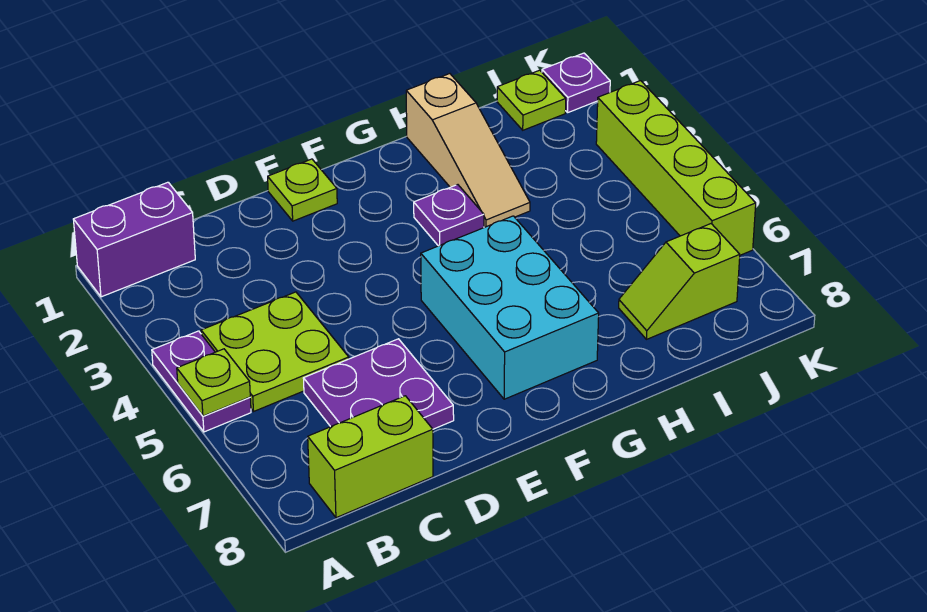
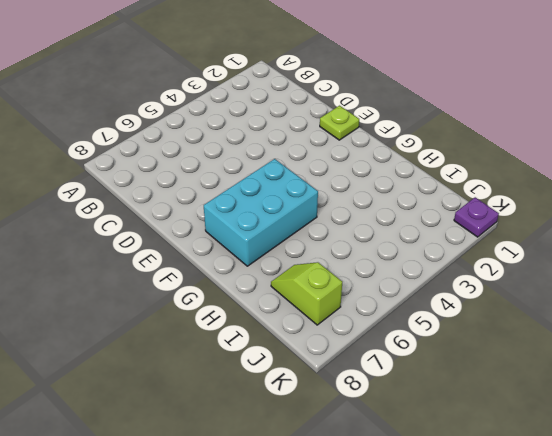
none -> purple brick A1:B1 level 1
none -> purple plate A4:A5 level 1
none -> lime plate B4:C5 level 1

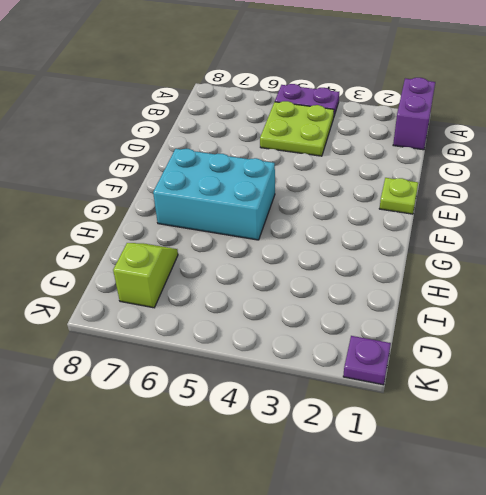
none -> lime brick B8:C8 level 1
none -> purple plate C6:D7 level 1
none -> purple plate G3 level 1

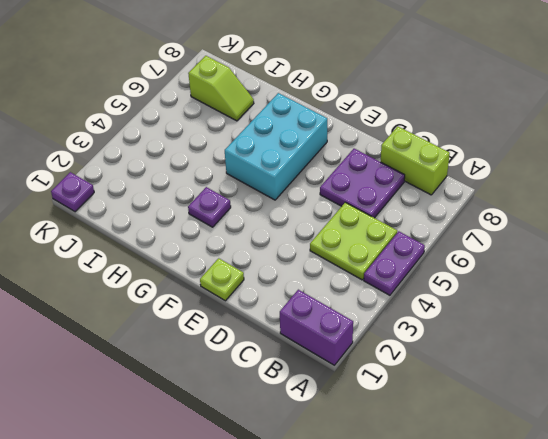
none -> tan slope H1:H3 level 1 top 1
none -> lime plate J1 level 1
none -> lime brick K3:K6 level 1

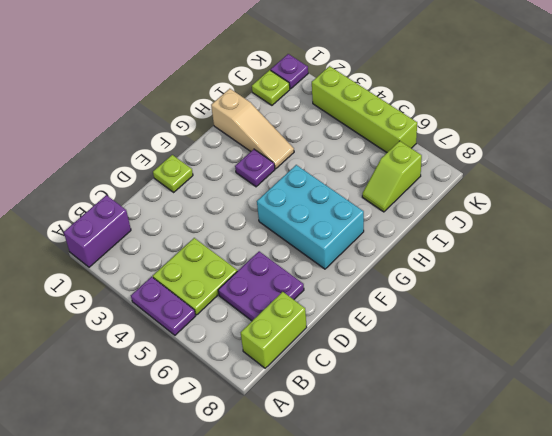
none -> lime plate A5 level 2

